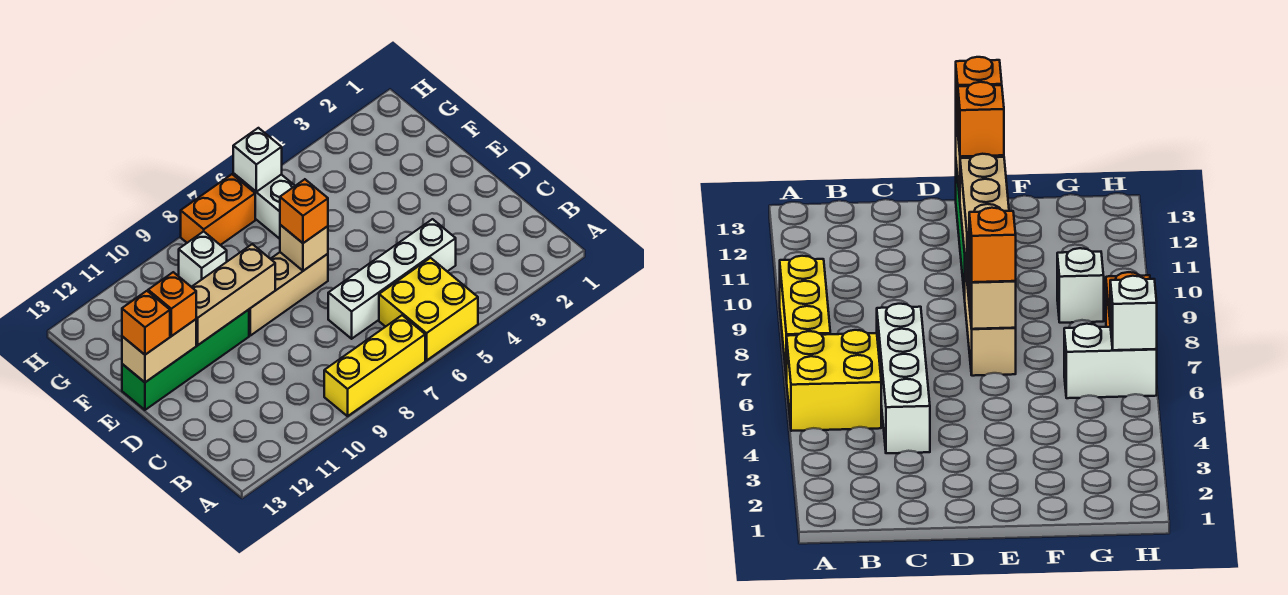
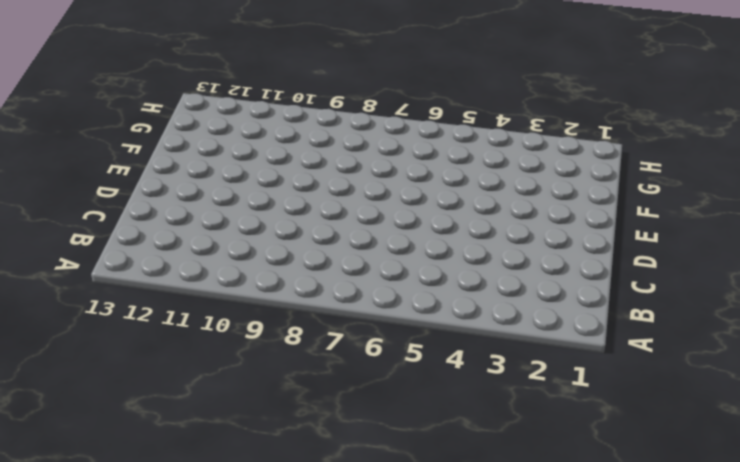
none -> yellow brick A5:B6 level 1
none -> yellow brick A7:A9 level 1
none -> white brick C4:C7 level 1

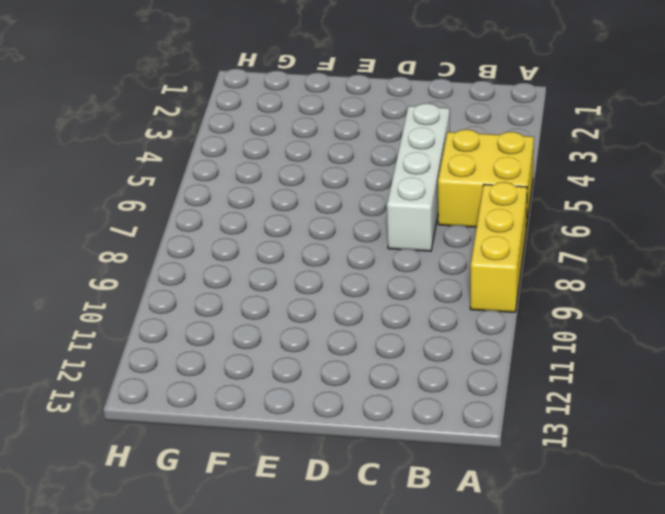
none -> tan brick E7:E9 level 1
none -> green brick E10:E13 level 1
none -> white brick G6:H6 level 1

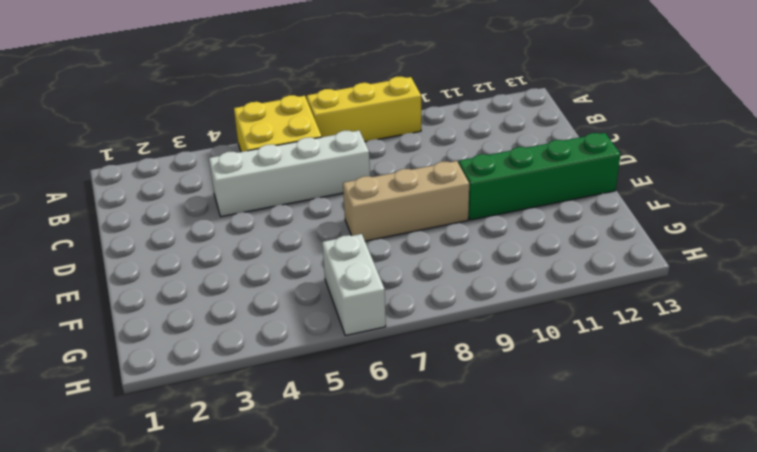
none -> white brick G9 level 1
none -> orange brick H7:H8 level 1
none -> tan brick E7 level 2

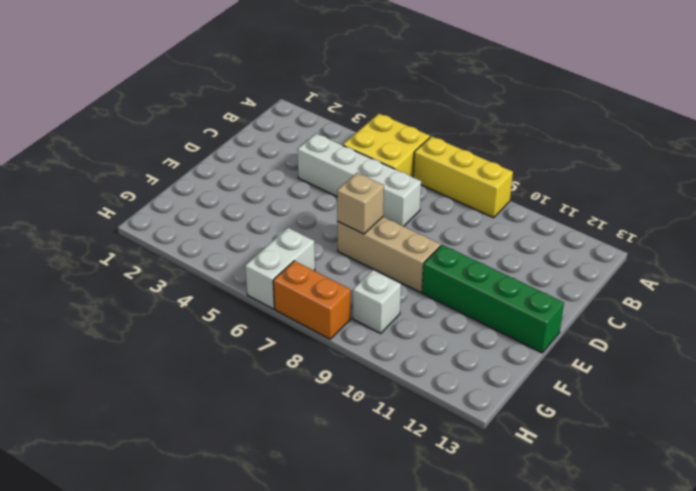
none -> tan brick E9:E11 level 2
none -> tan brick E12:E13 level 2
none -> white brick H6 level 2

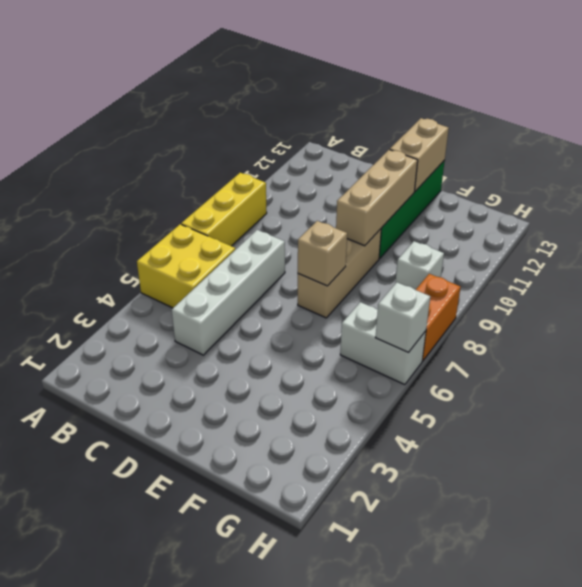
none -> orange brick E7 level 3
none -> orange brick E12 level 3
none -> orange brick E13 level 3

